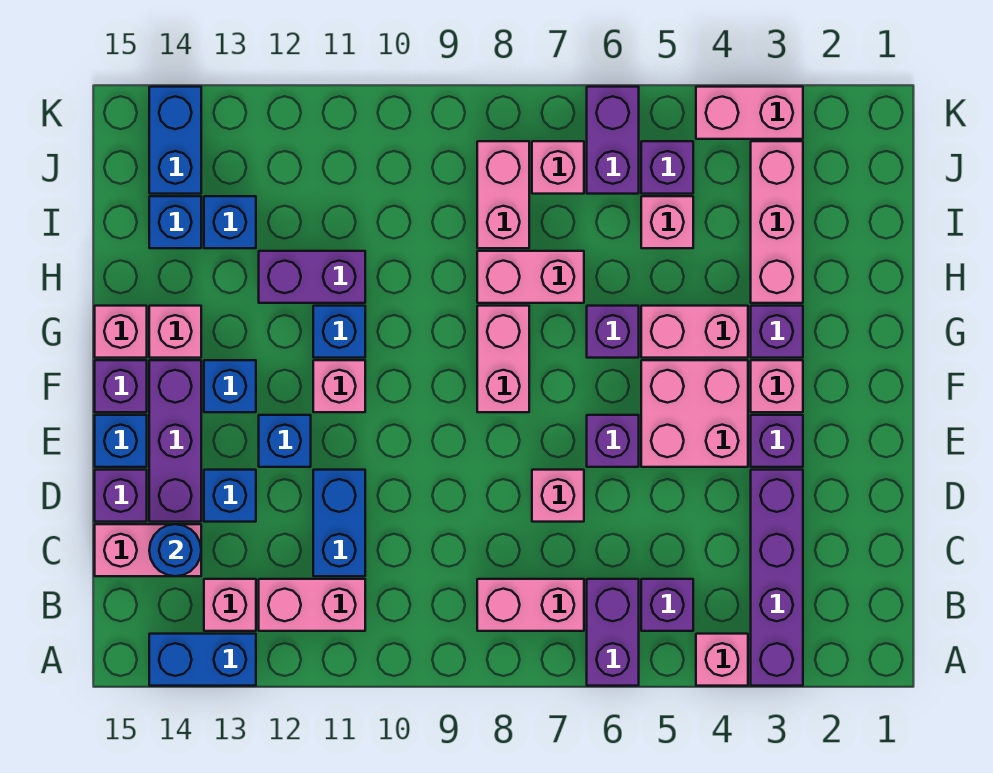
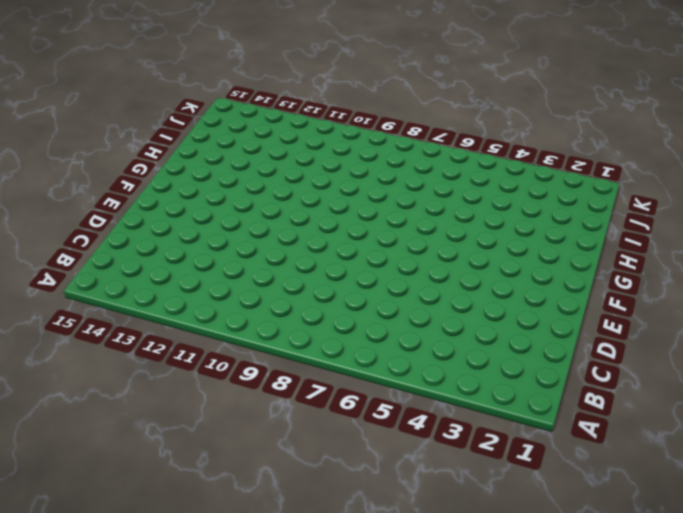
none -> purple brick A3:D3 level 1
none -> pink brick A4 level 1
none -> purple brick A6:B6 level 1
none -> blue brick A13:A14 level 1

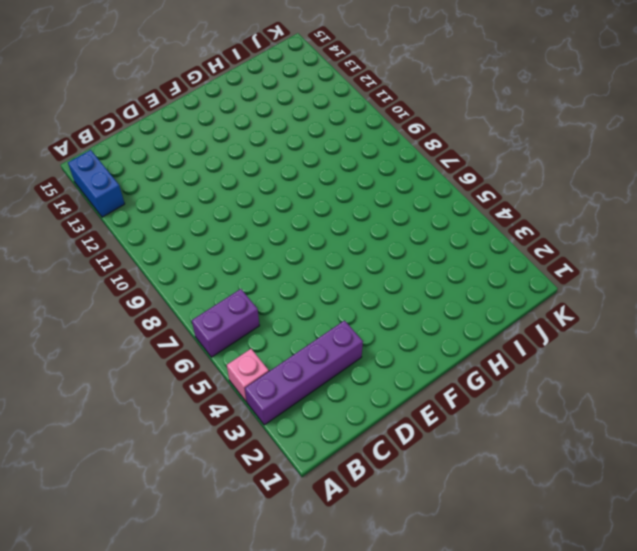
none -> purple brick B5 level 1
none -> pink brick B7:B8 level 1
none -> pink brick B11:B12 level 1
none -> pink brick B13 level 1

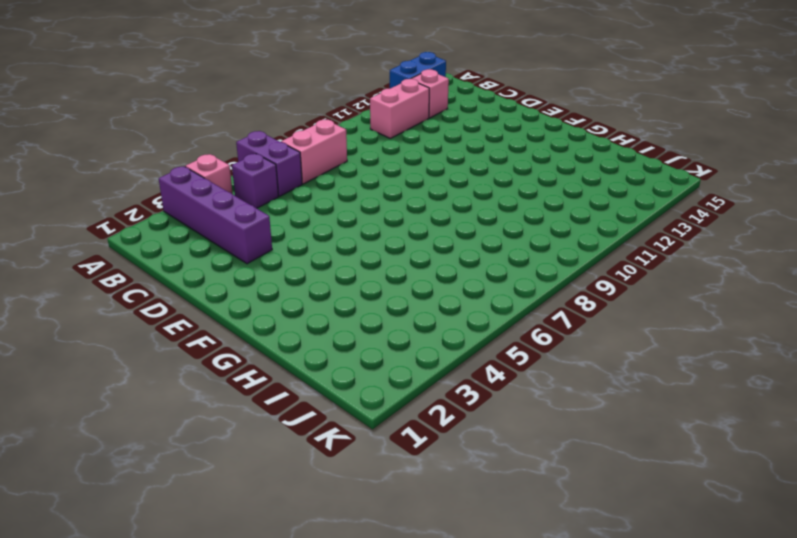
none -> blue brick C11:D11 level 1
none -> pink brick C14:C15 level 1
none -> pink brick D7 level 1
none -> blue brick D13 level 1

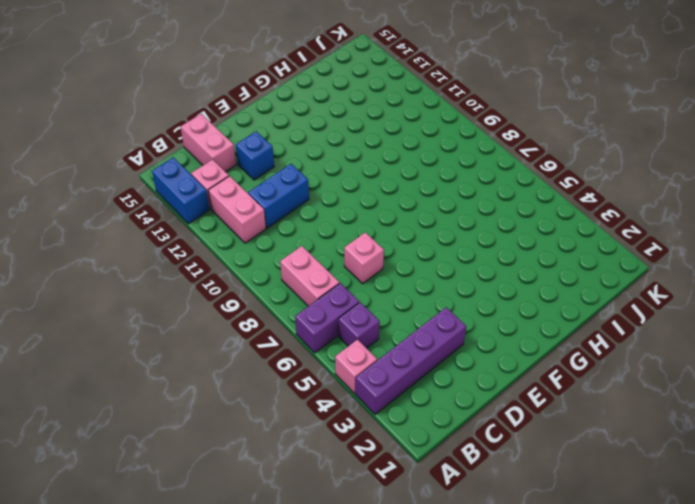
none -> purple brick D14:F14 level 1
none -> purple brick D15 level 1
none -> purple brick E3 level 1
none -> pink brick E4:F5 level 1

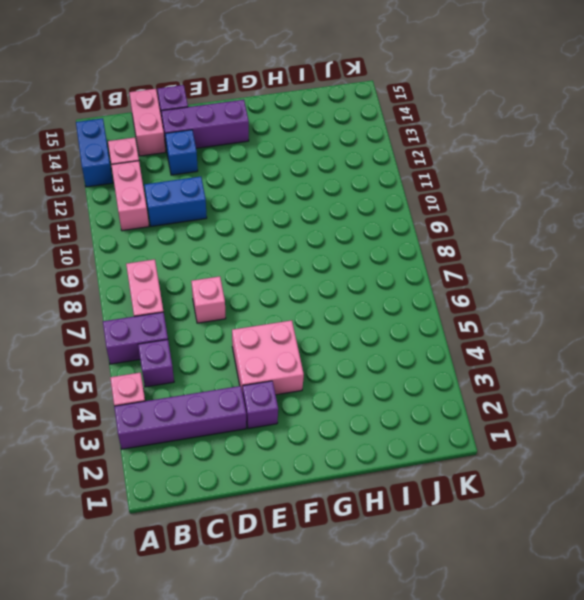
none -> purple brick E6 level 1
none -> blue brick E12 level 1
none -> blue brick E15 level 1
none -> pink brick F3 level 1

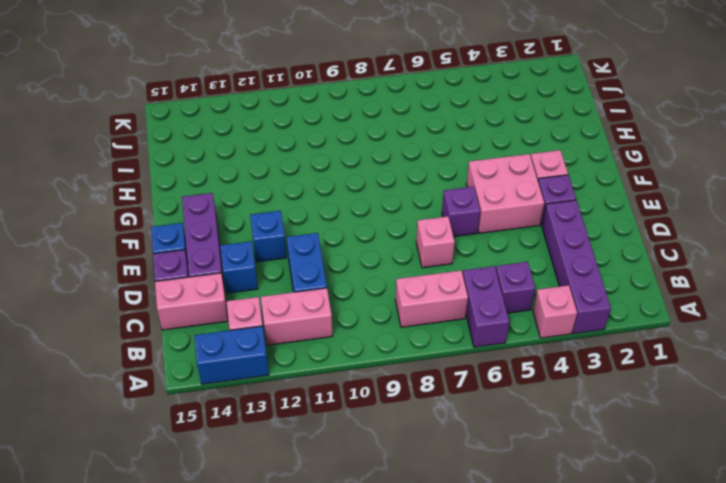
none -> pink brick F8:G8 level 1
none -> pink brick F11 level 1
none -> blue brick F13 level 1
none -> purple brick F15 level 1

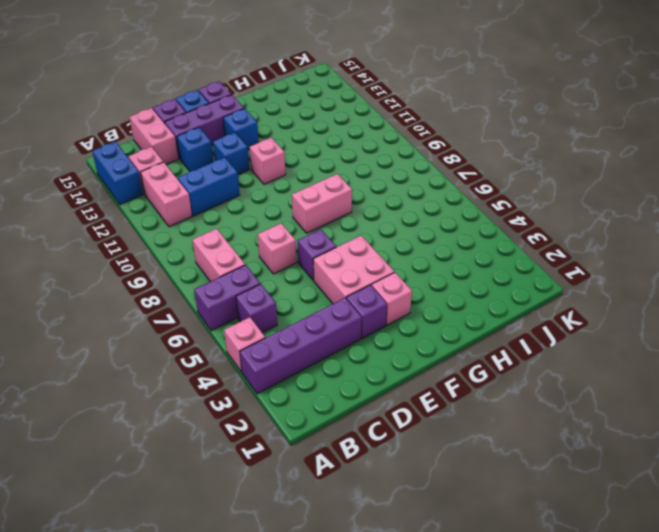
none -> purple brick G3 level 1
none -> pink brick G4:G5 level 1
none -> purple brick G6 level 1
none -> blue brick G11 level 1

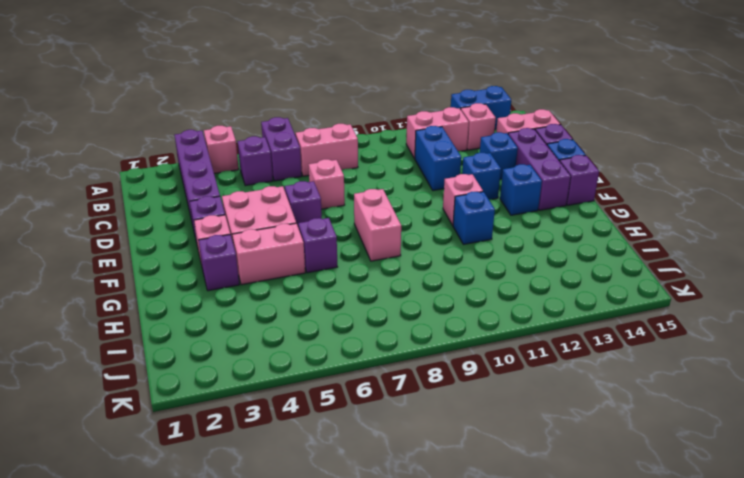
none -> pink brick G14 level 1
none -> pink brick G15 level 1
none -> pink brick H3:J3 level 1
none -> pink brick H7:H8 level 1

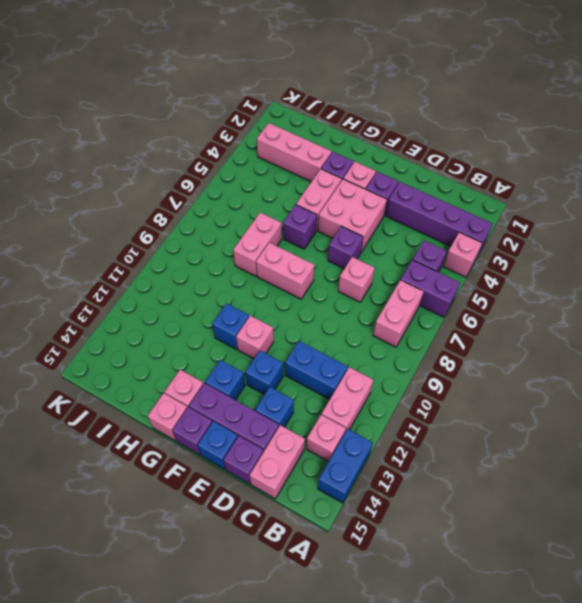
none -> purple brick H11:H12 level 1
none -> pink brick I5 level 1
none -> pink brick I8:J8 level 1
none -> blue brick I13 level 1

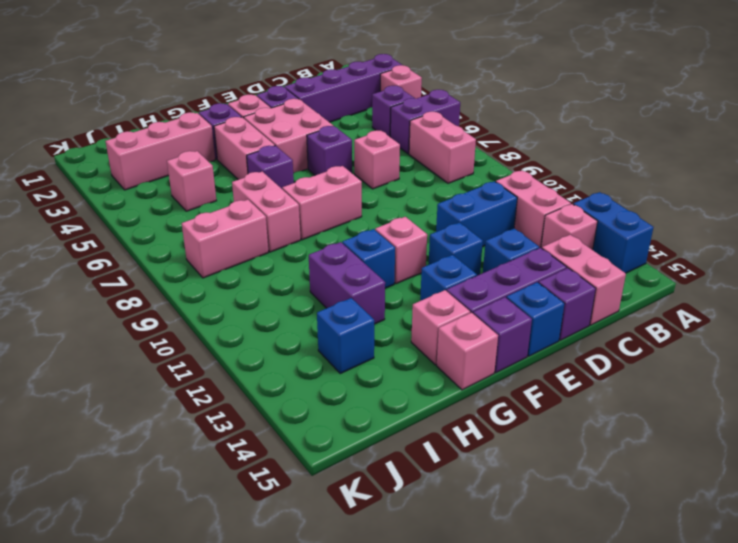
none -> blue brick I14 level 1
none -> purple brick J5 level 1
none -> purple brick J6:K6 level 1
none -> pink brick J7 level 1

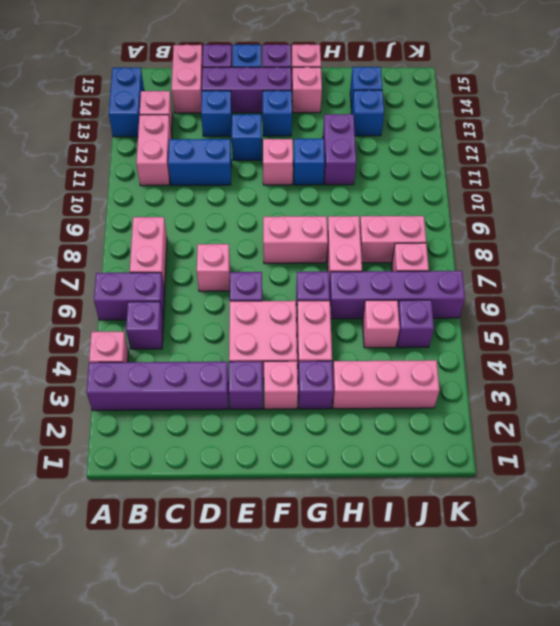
purple brick H6:K6 level 1 -> purple brick J6:K6 level 1
none -> blue brick J14:K14 level 1
none -> pink brick K3:K4 level 1
none -> blue round brick C14 level 2

